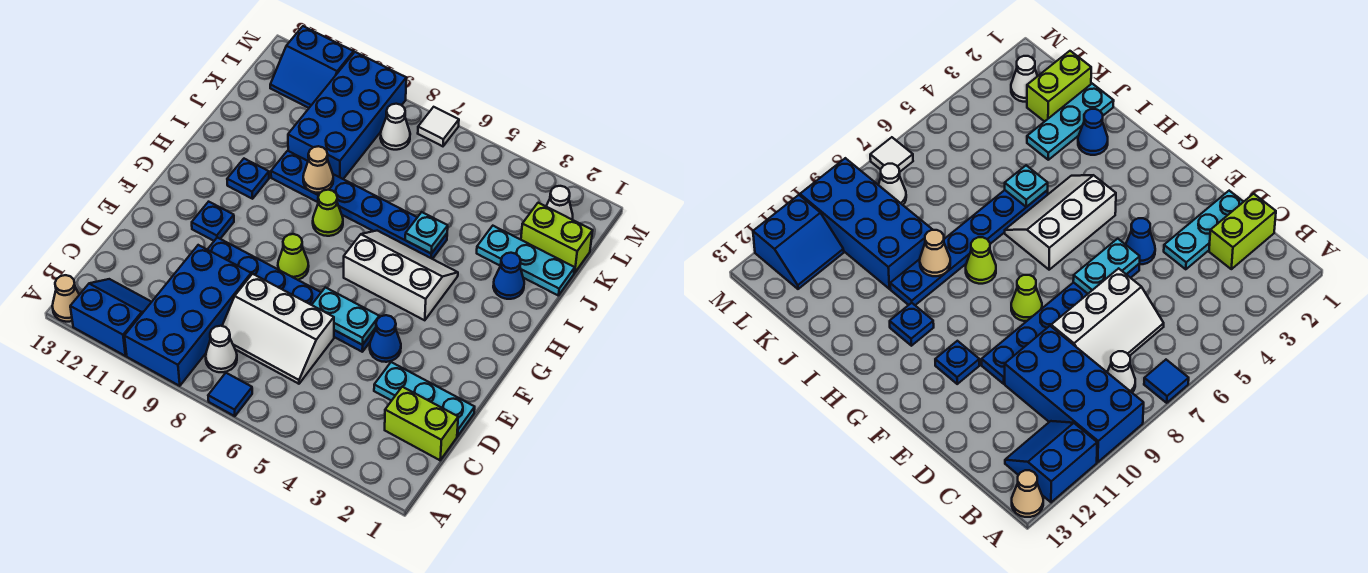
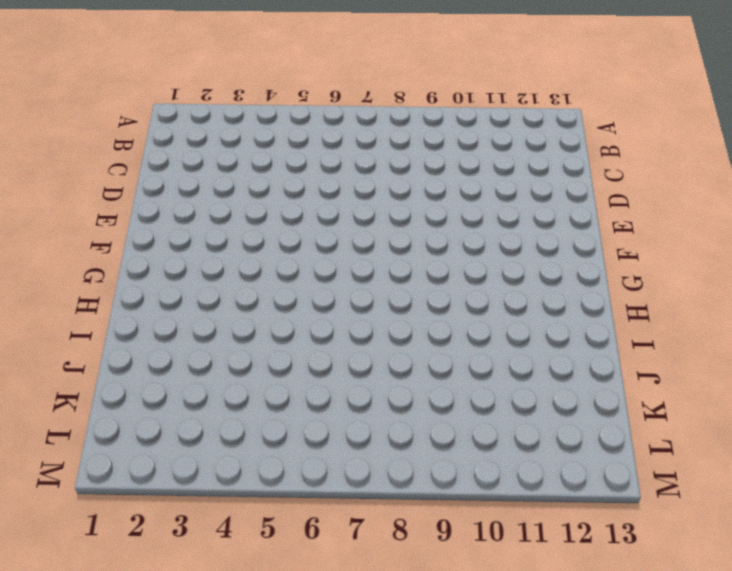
none -> blue tile A7 level 1
none -> blue brick A9:D10 level 1
none -> blue slope A11:B12 level 1 top A

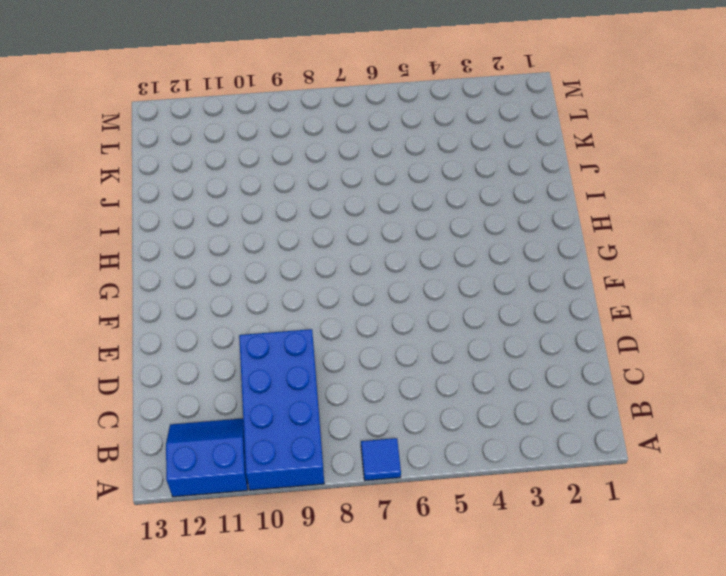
none -> tan cone A13 level 1
none -> white cone B8 level 1
none -> lime brick C1:C2 level 1

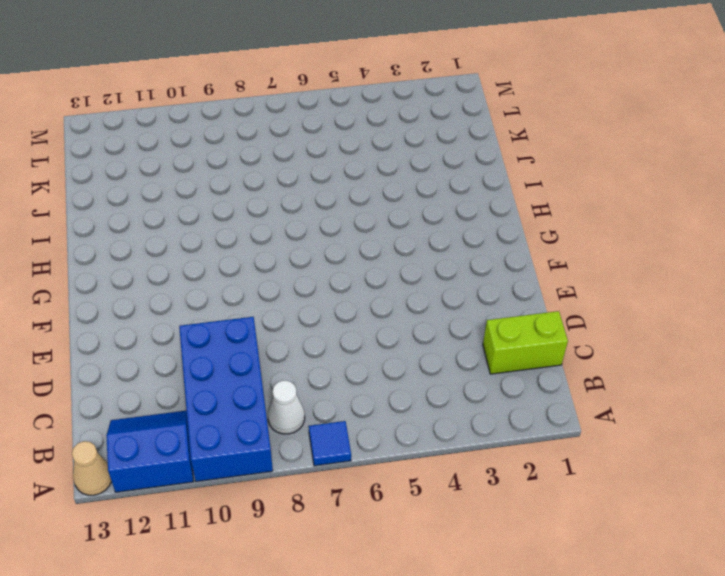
none -> white slope C6:D8 level 1 top D
none -> cyan plate D1:D3 level 1
none -> blue cone E4 level 1

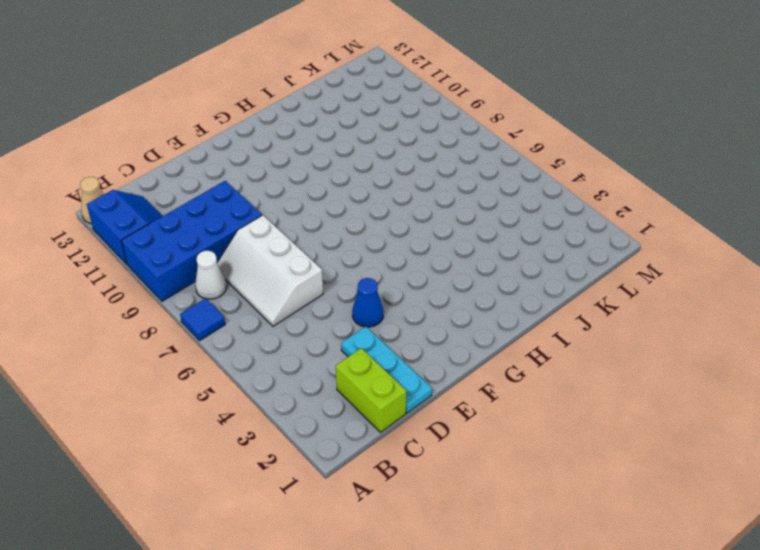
none -> blue plate E5:E10 level 1
none -> lime cone F8 level 1
none -> blue plate F11 level 1

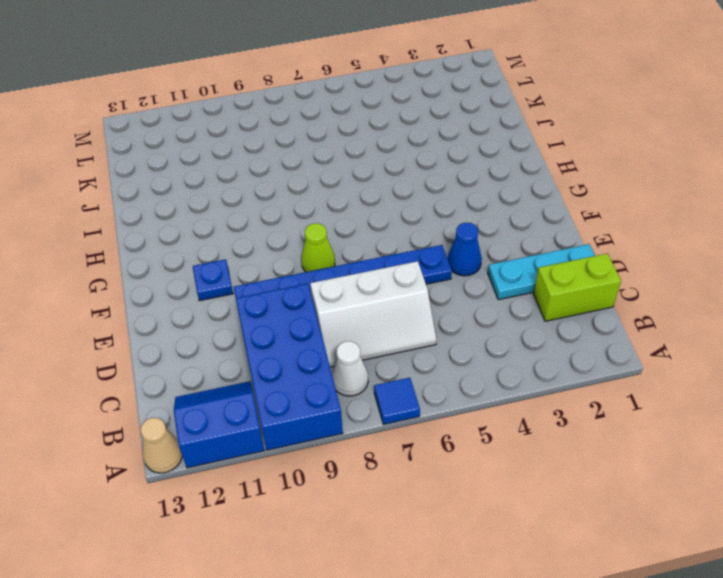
none -> white slope G4:H6 level 1 top G
none -> lime cone H8 level 1
none -> blue plate H11 level 1

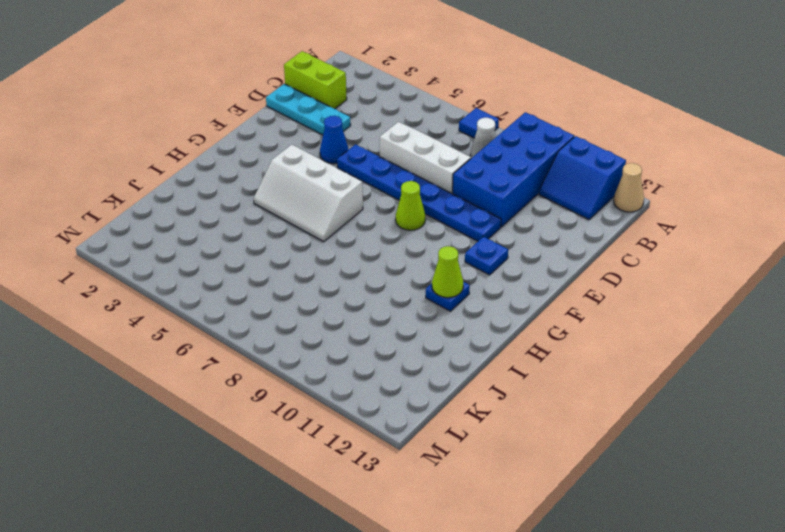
lime cone H11 level 2 -> lime cone H8 level 1
none -> blue cone I2 level 1
none -> blue plate I5:I10 level 1
none -> cyan plate J1:J3 level 1

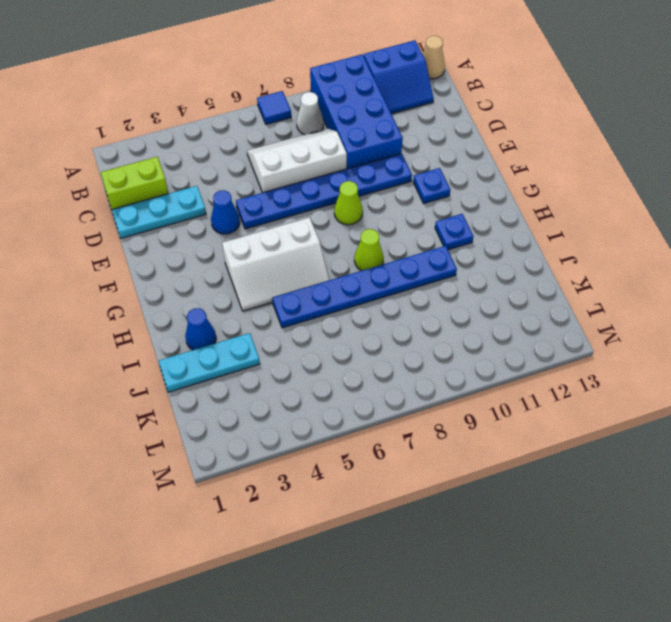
none -> blue brick J9:M10 level 1
none -> lime brick K1:K2 level 1
none -> white cone L2 level 1

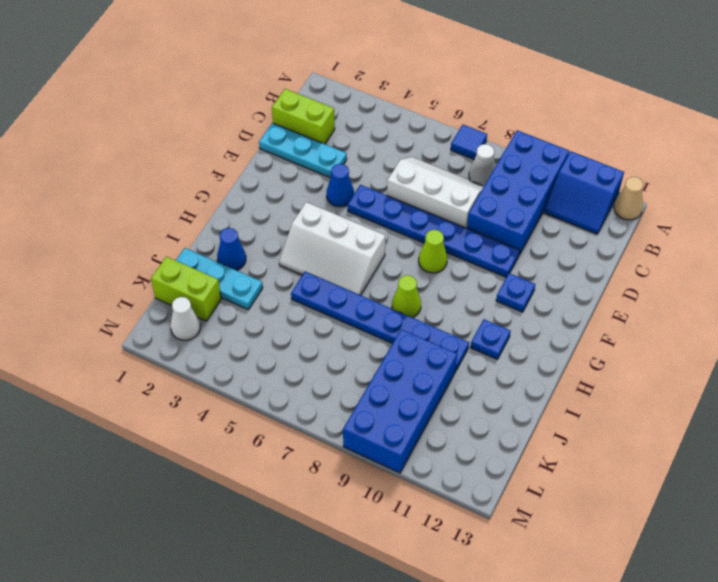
none -> white cone L8 level 1
none -> blue slope L11:M12 level 1 top M
none -> white tile M7 level 1

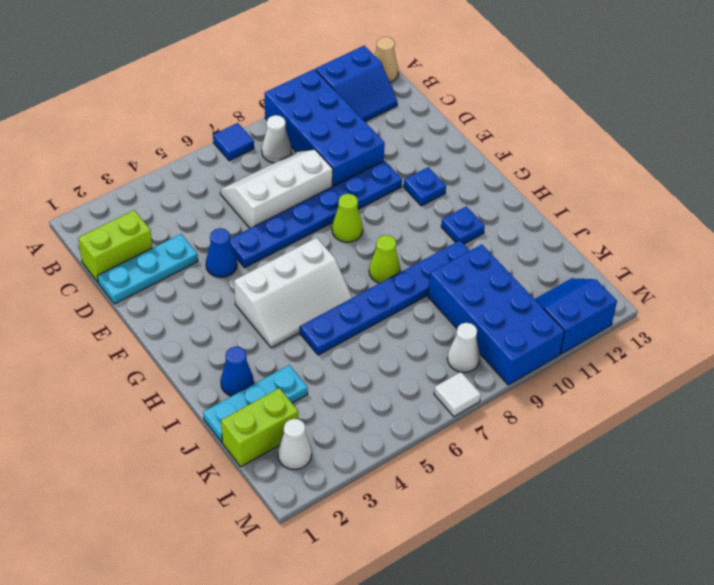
none -> cyan plate E5:E6 level 2
none -> cyan plate I5 level 2
none -> tan cone I9 level 2

